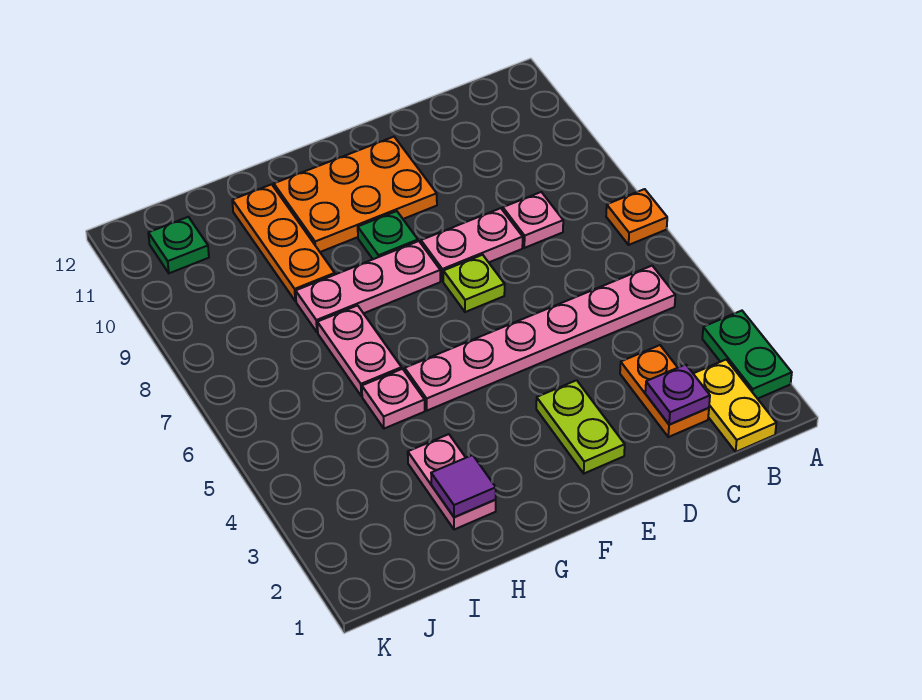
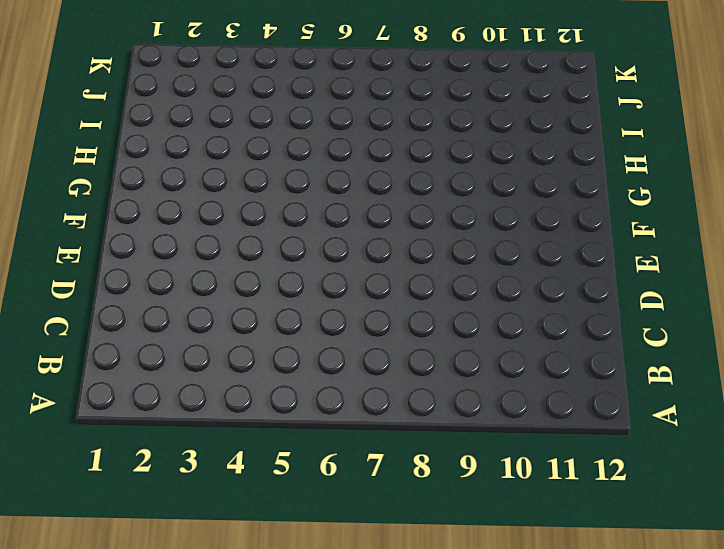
none -> green plate A2:A3 level 1
none -> orange plate A7 level 1
none -> yellow plate B1:B2 level 1

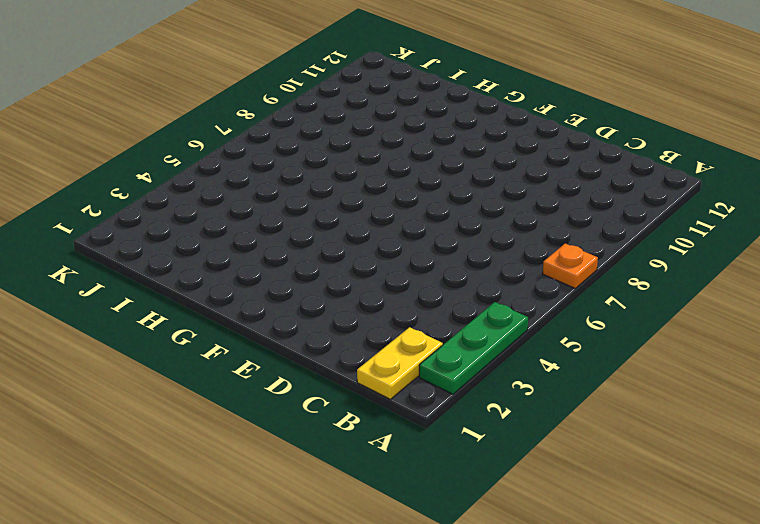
green plate A2:A4 level 1 -> green plate A2:A3 level 1
none -> pink plate B5:G5 level 1
none -> orange plate C2:C3 level 1
none -> pink plate C8 level 1

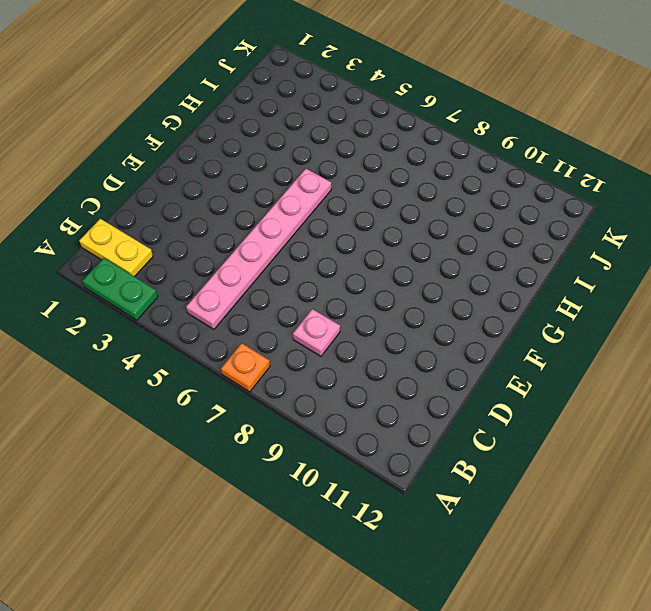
none -> orange plate C2:C3 level 1
none -> pink plate D8:E8 level 1
none -> lime plate E2:E3 level 1

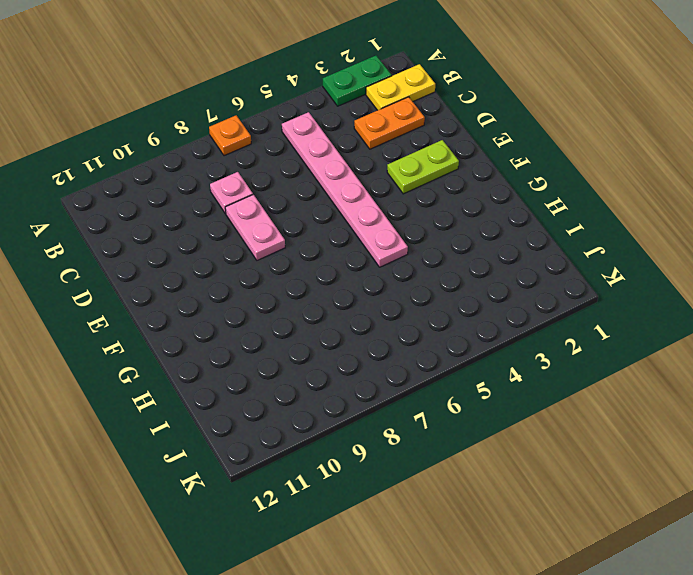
none -> lime plate E7 level 1
none -> orange plate E10:G11 level 1
none -> pink plate F8:H8 level 1

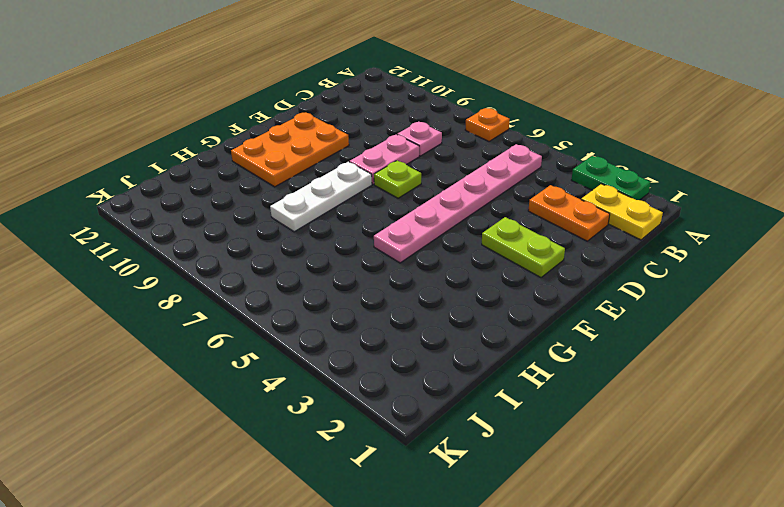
white plate F8:H8 level 1 -> pink plate F8:H8 level 1
none -> green plate F9 level 1
none -> pink plate H2:H3 level 1
none -> pink plate H5 level 1

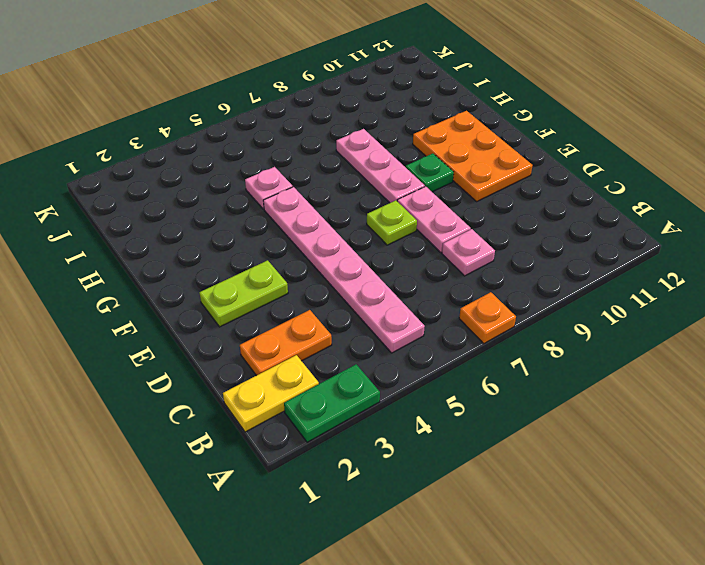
none -> pink plate H2:H3 level 1
none -> pink plate H6:H7 level 1
none -> orange plate H9:H11 level 1

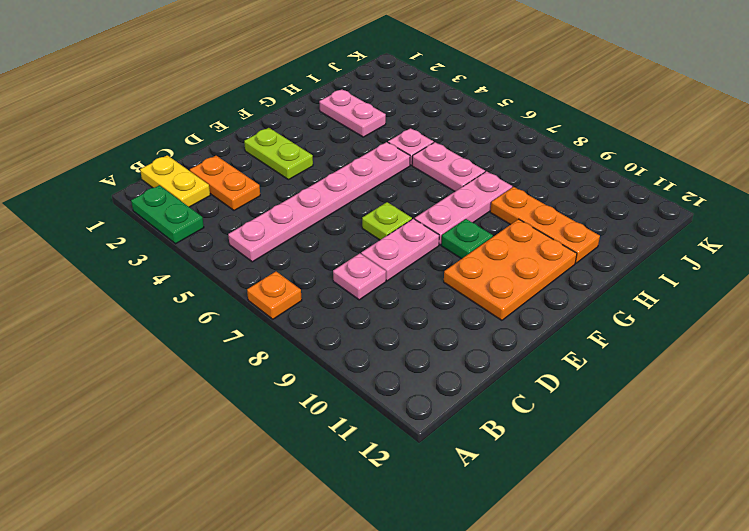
none -> green plate J11 level 1
none -> purple plate C2 level 2
none -> purple tile H2 level 2

